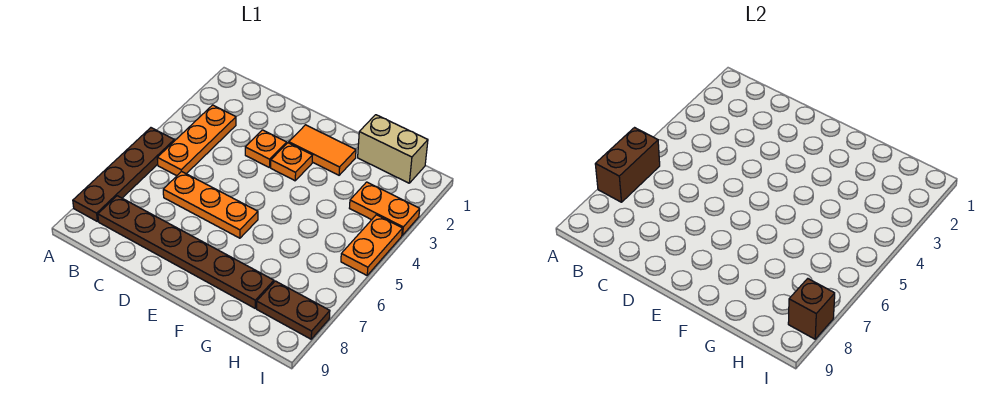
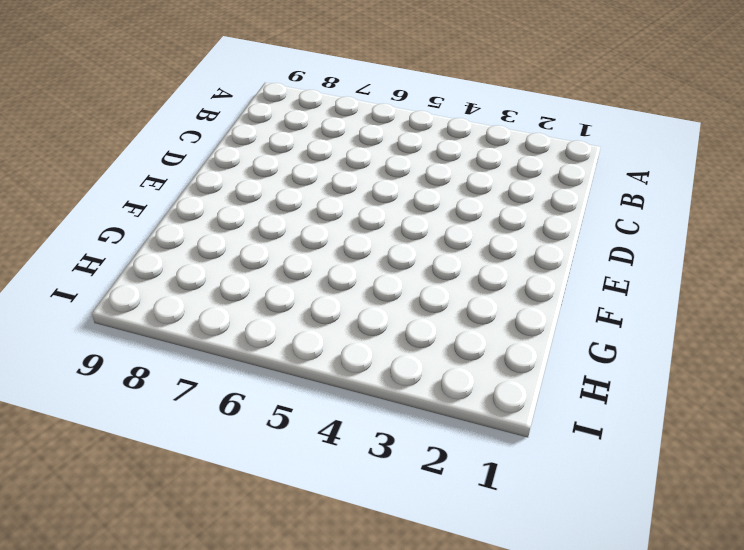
none -> brown plate A5:A8 level 1
none -> orange plate B3:B5 level 1
none -> brown plate B8:G8 level 1

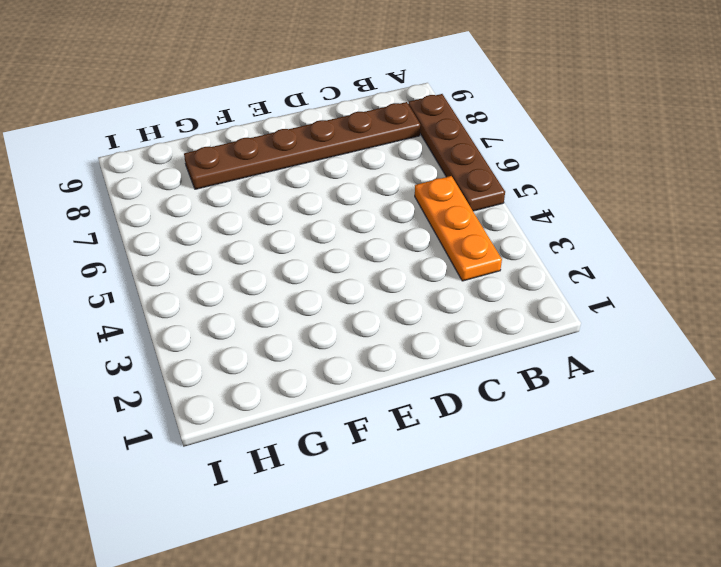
none -> orange plate C6:E6 level 1
none -> orange plate D3 level 1
none -> orange tile E2:F2 level 1

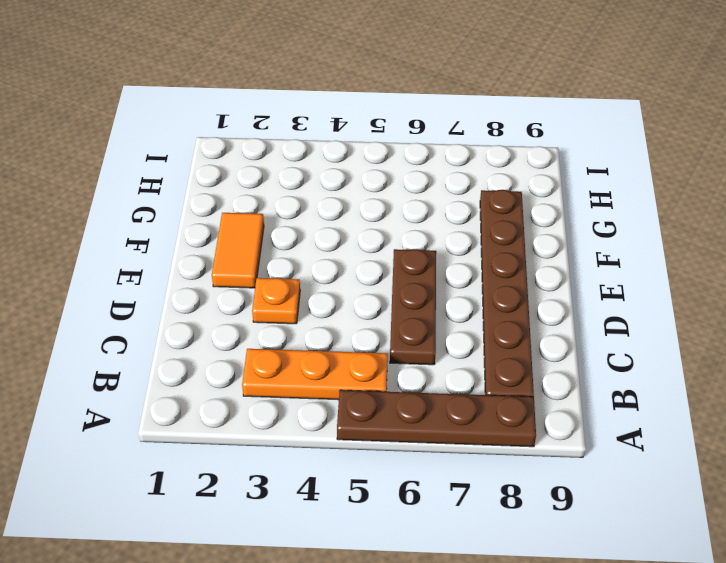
brown plate C6:E6 level 1 -> orange plate C6:E6 level 1
none -> orange plate E3 level 1
none -> tan brick G1:H1 level 1
none -> orange plate H3:I3 level 1

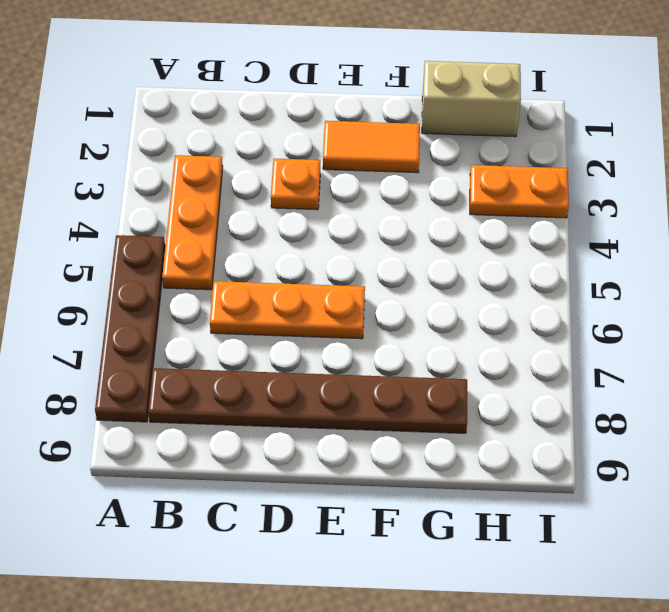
none -> orange plate E3 level 1
none -> brown plate H8:I8 level 1
none -> orange plate I4:I5 level 1

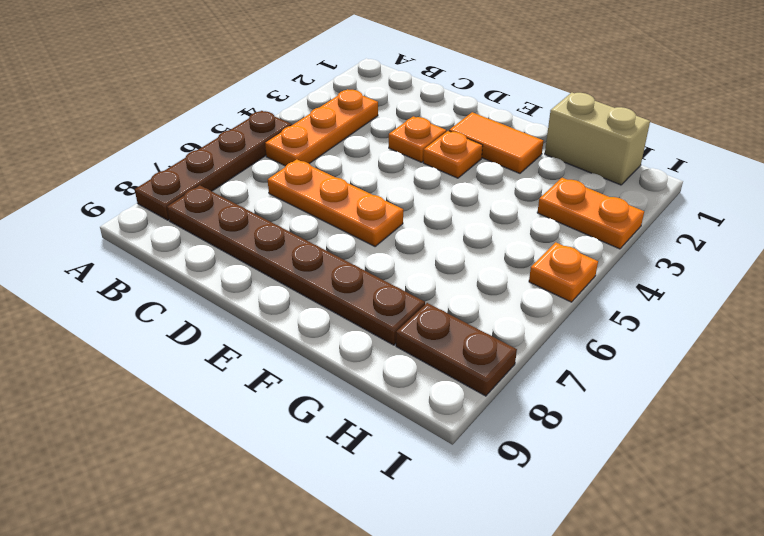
orange plate I5 level 1 -> orange plate I4:I5 level 1
none -> brown brick A6:A7 level 2
none -> brown brick I8 level 2

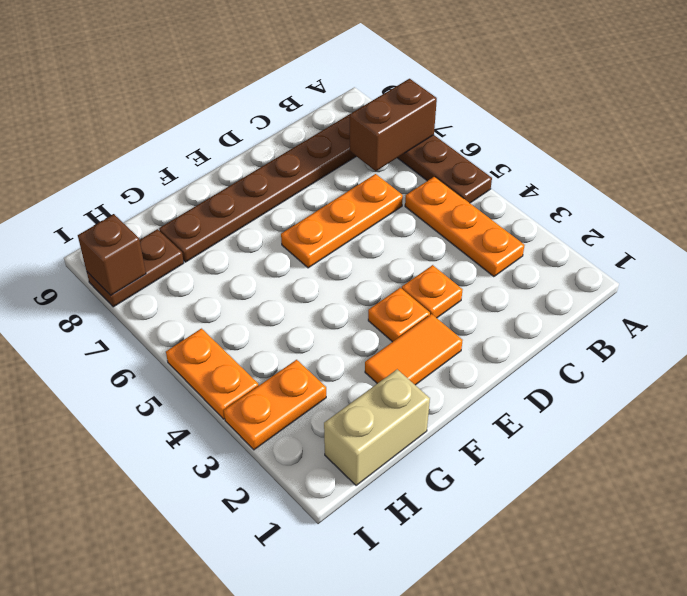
brown brick A7:B7 level 2 -> brown brick A6:A7 level 2

